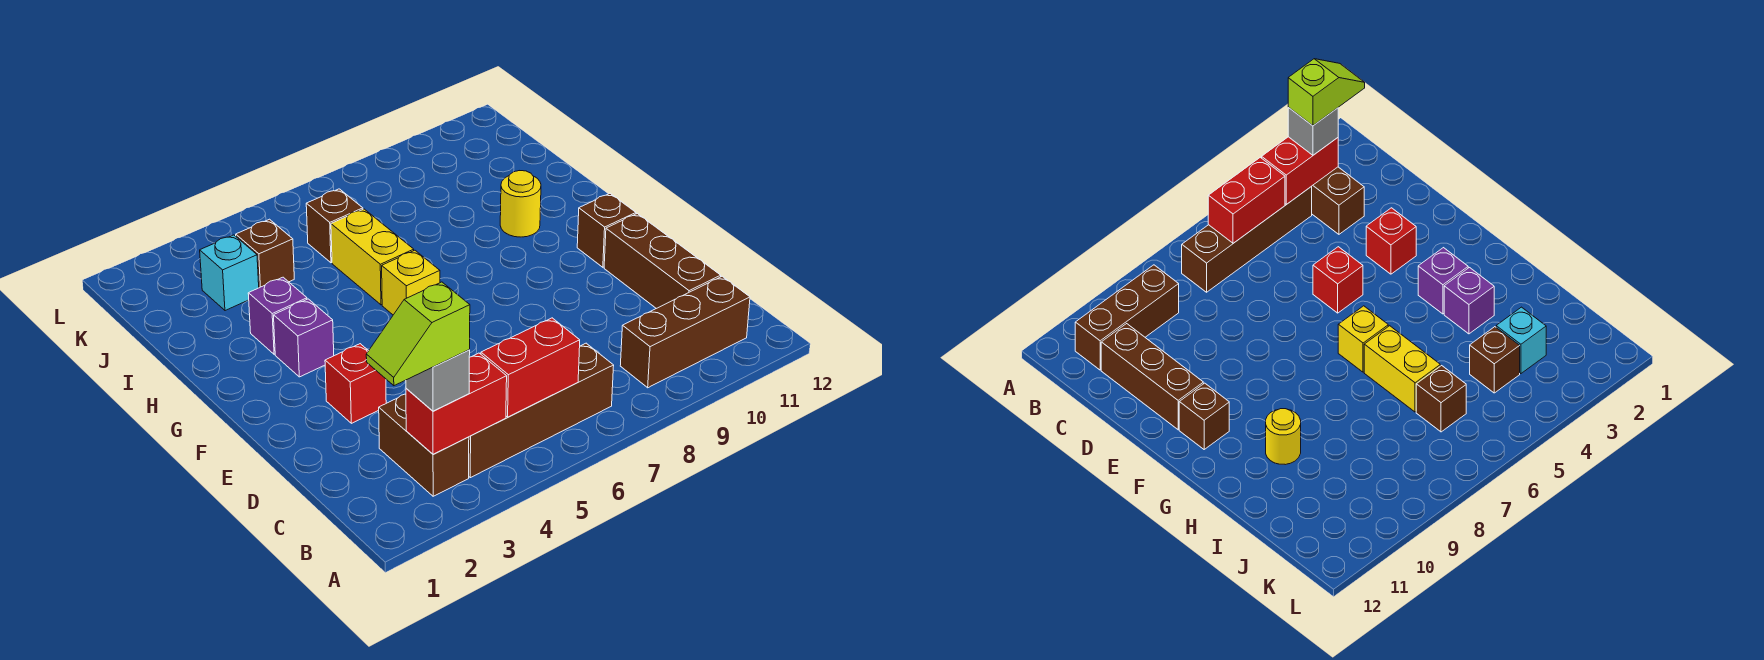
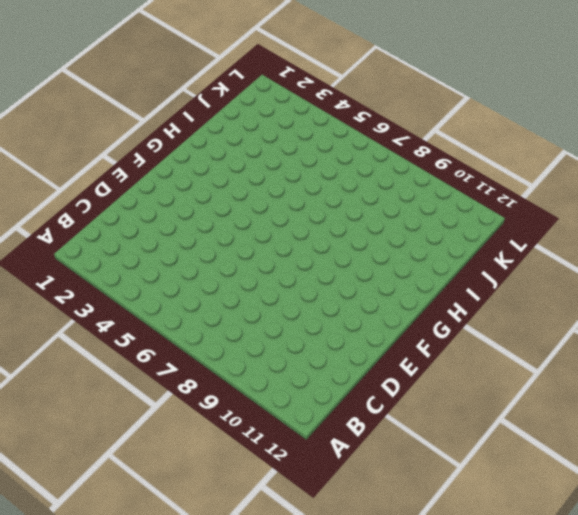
none -> brown brick B3:C3 level 1
none -> brown brick B4:B7 level 1
none -> brown brick B9:B11 level 1

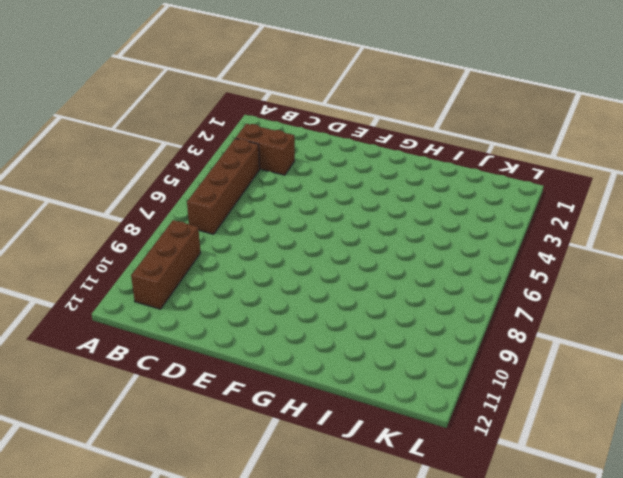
none -> brown brick C11:E11 level 1
none -> red brick E3 level 1
none -> red brick E5 level 1

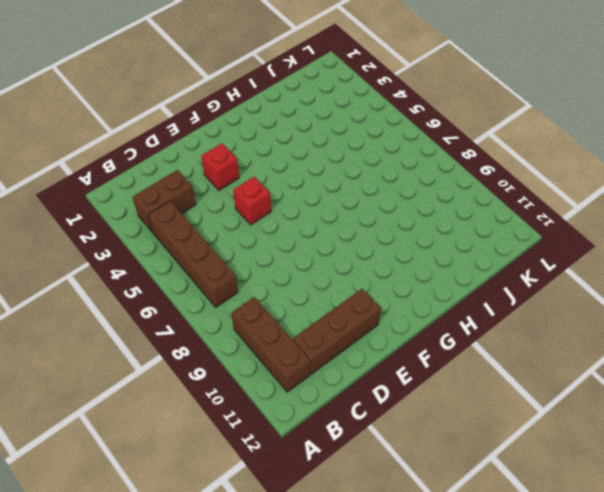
none -> brown brick F11 level 1
none -> purple brick G3 level 1
none -> yellow brick G6 level 1

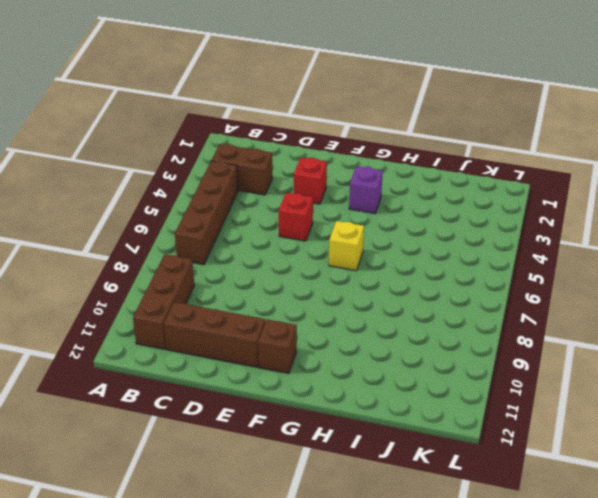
none -> purple brick H3 level 1
none -> yellow brick H6:I6 level 1
none -> yellow round brick H10 level 1

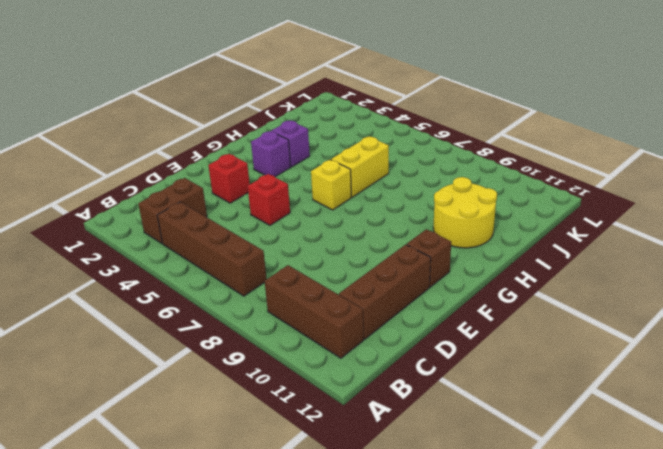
yellow round brick H10:I11 level 1 -> yellow round brick H10 level 1
none -> cyan brick J3 level 1
none -> brown brick J4 level 1
none -> brown brick J6 level 1

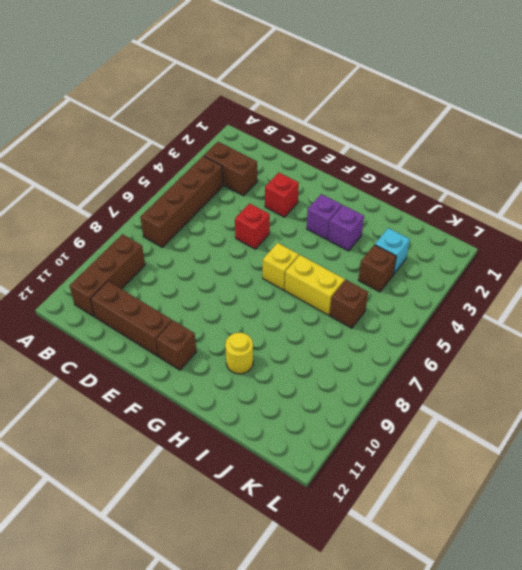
none -> red brick B3:B4 level 2
none -> red brick B5:B6 level 2
none -> grey brick B3 level 3

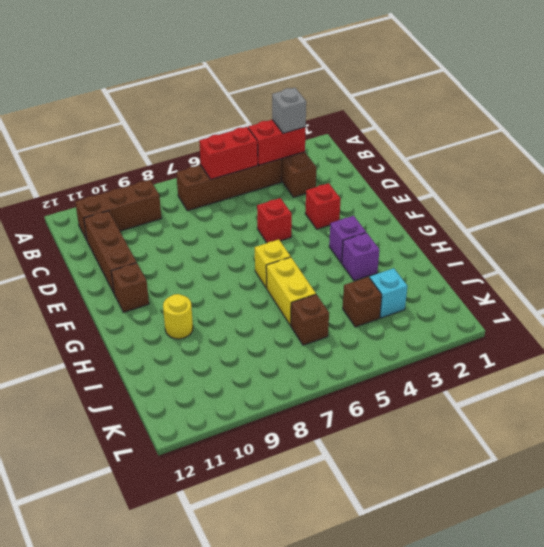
none -> lime slope B2:B3 level 4 top 3

